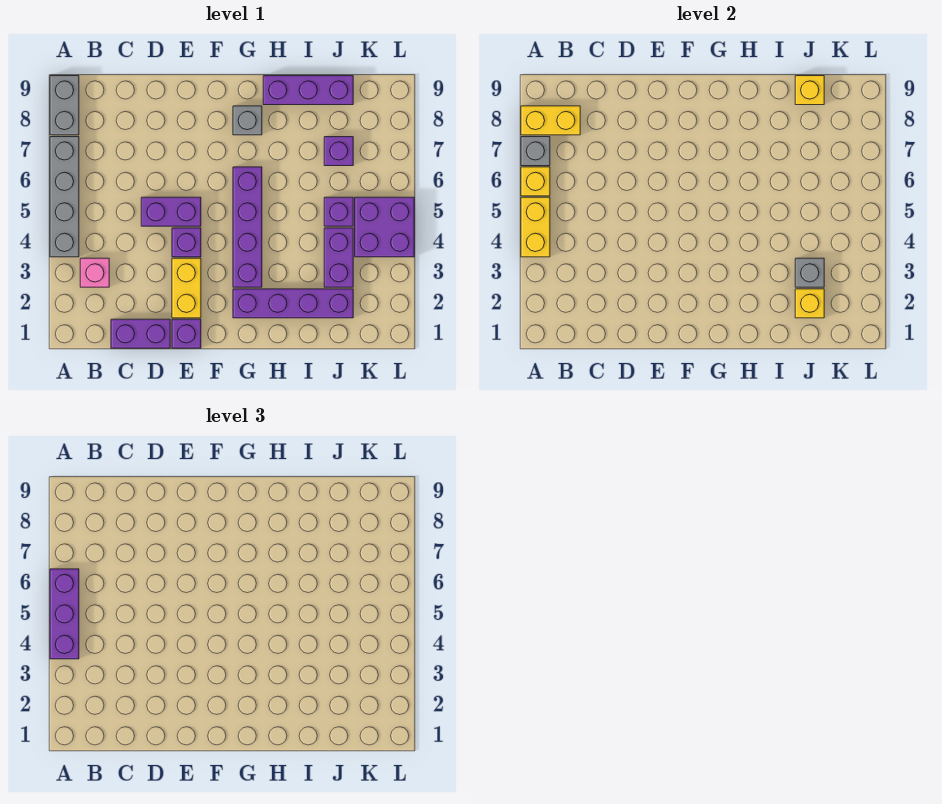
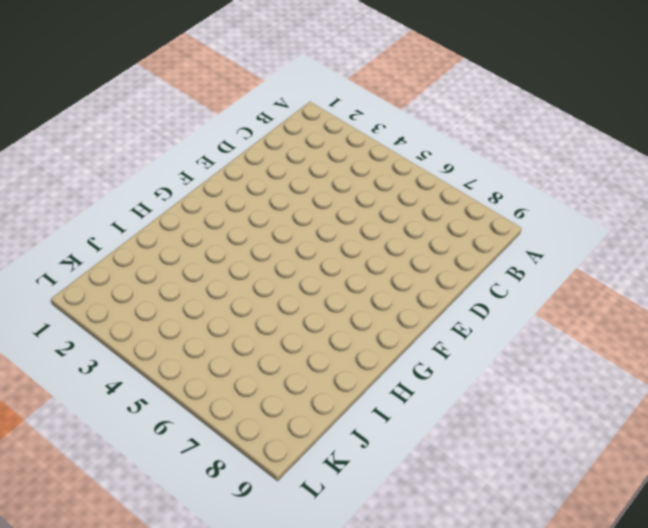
none -> grey brick A4:A7 level 1
none -> grey brick A8:A9 level 1
none -> pink brick B3 level 1

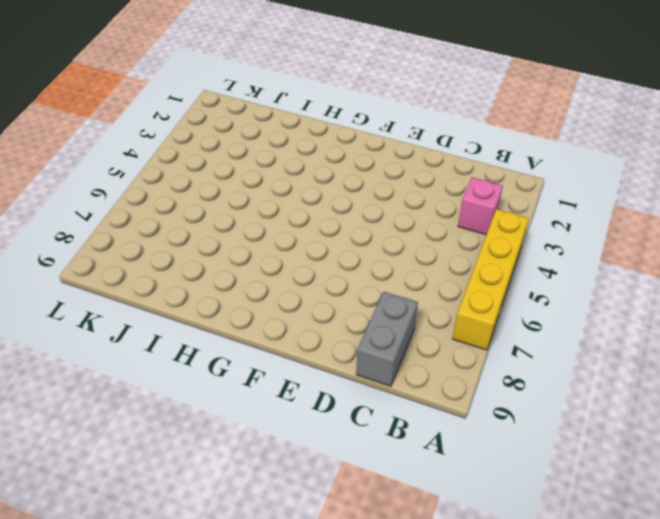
yellow brick A4:A7 level 1 -> grey brick A4:A7 level 1
grey brick C8:C9 level 1 -> grey brick A8:A9 level 1
none -> purple brick C1:D1 level 1
none -> purple brick D5:E5 level 1
none -> purple brick E1 level 1

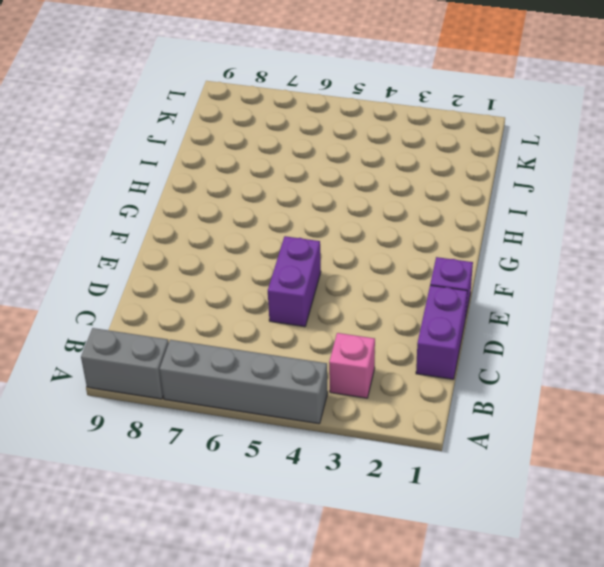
none -> yellow brick E2:E3 level 1
none -> purple brick E4 level 1
none -> purple brick G2:J2 level 1

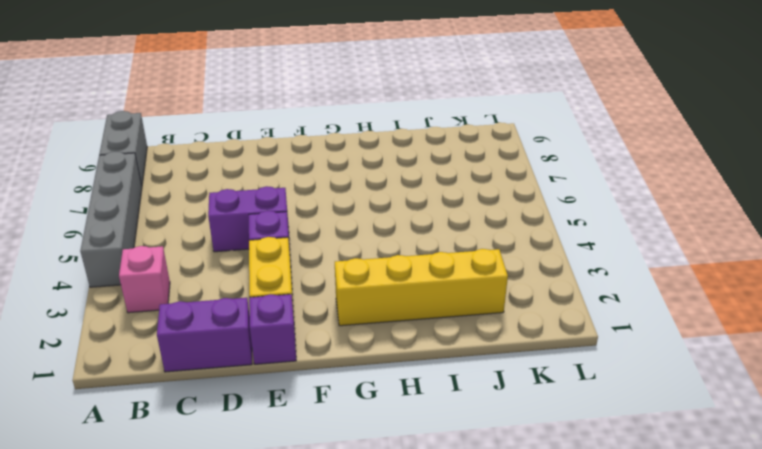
yellow brick G2:J2 level 1 -> purple brick G2:J2 level 1
none -> purple brick G3:G6 level 1
none -> grey brick G8 level 1
none -> purple brick H9:J9 level 1

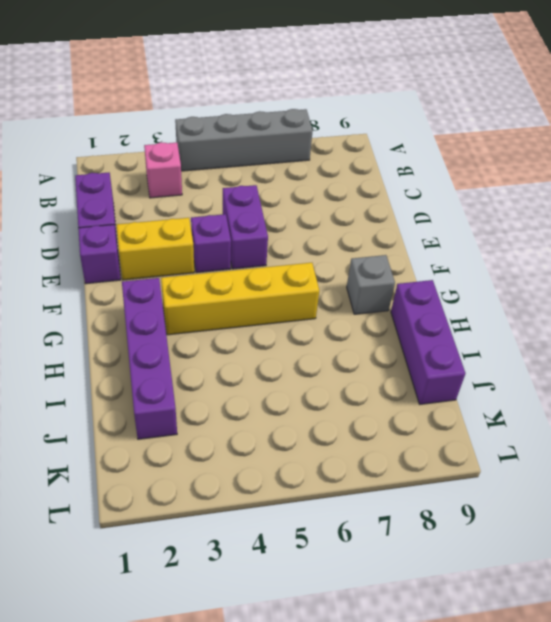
yellow brick G3:G6 level 1 -> purple brick G3:G6 level 1
none -> grey brick A8:A9 level 1
none -> purple brick J3:J4 level 1
none -> purple brick J5 level 1

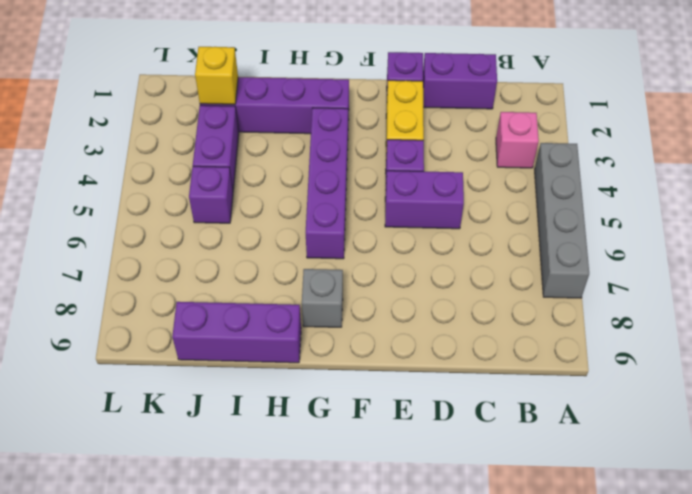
none -> grey brick A8:A9 level 1
none -> purple brick J7 level 1
none -> purple brick K4:L5 level 1

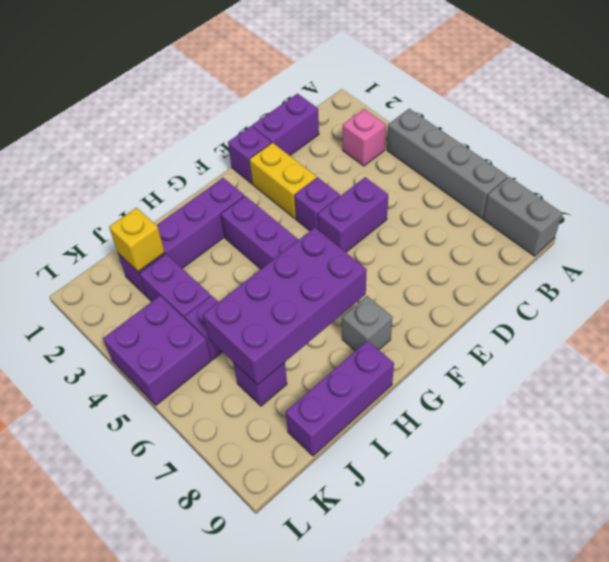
purple brick G6:J7 level 2 -> none
none -> yellow brick A4:A5 level 2
none -> yellow brick A6 level 2
none -> grey brick A7 level 2

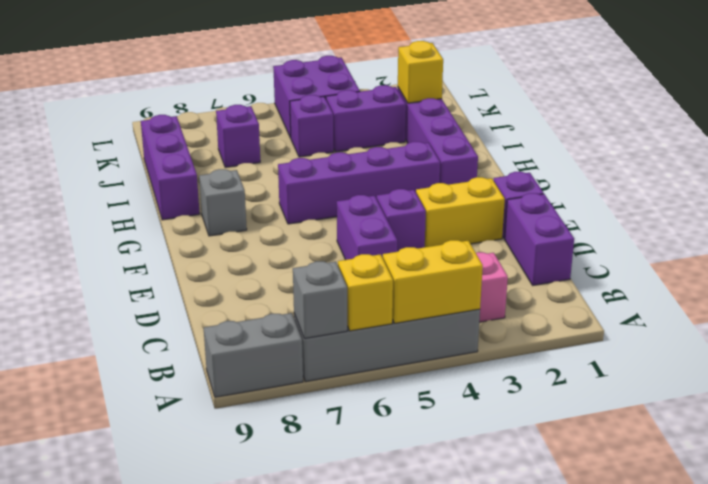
none -> yellow brick A8:B8 level 2
none -> grey brick J3 level 2
none -> yellow brick J9 level 2

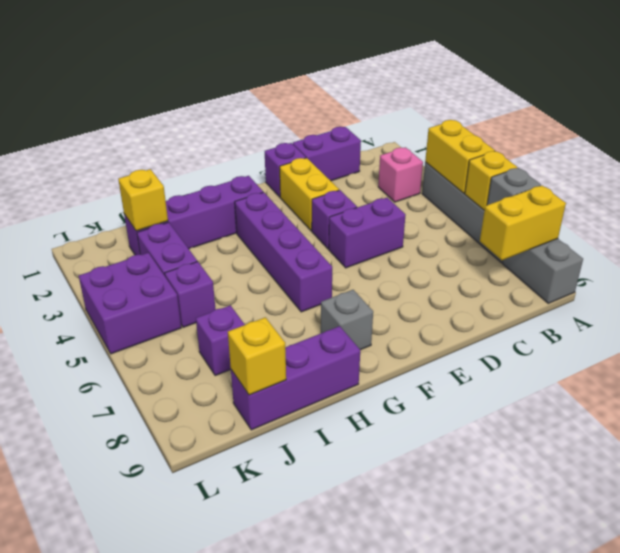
none -> grey brick J3 level 2
none -> purple brick A4:A6 level 3

